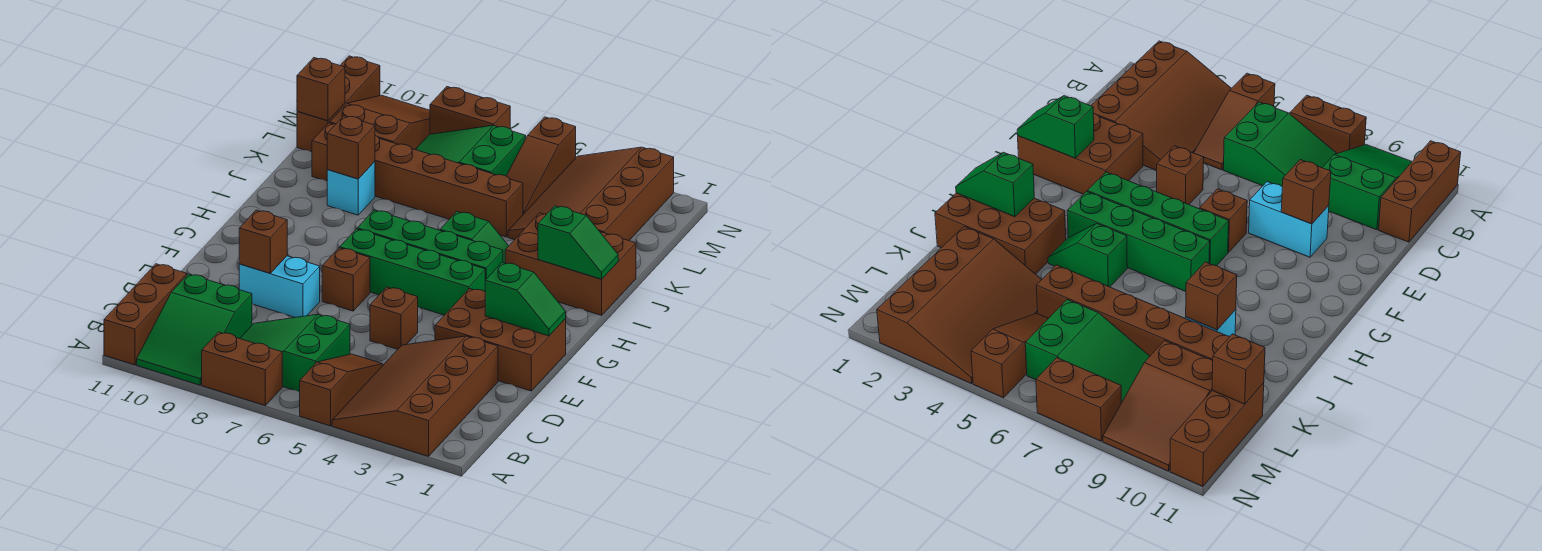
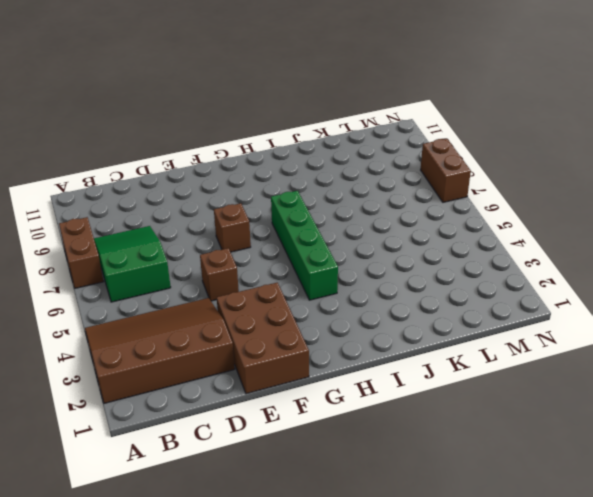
none -> brown slope A5:C5 level 1 top A
none -> green slope A9:C10 level 1 top C
none -> brown brick A11:C11 level 1

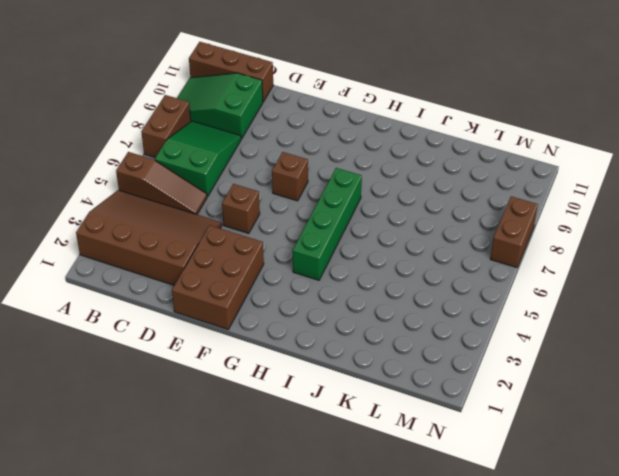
none -> cyan brick E8:E9 level 1
none -> green brick G4:G7 level 1
none -> brown brick I1:J3 level 1

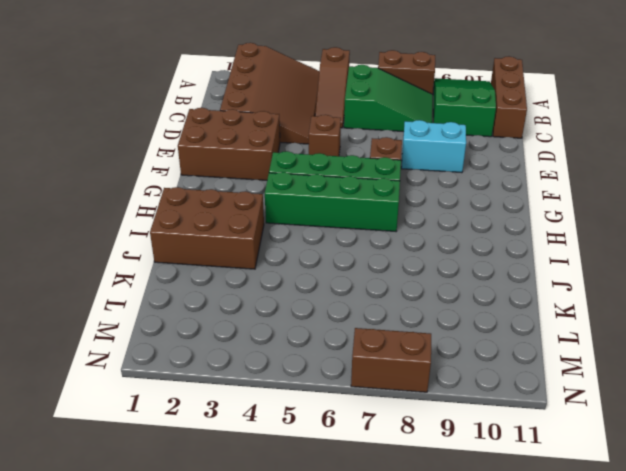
none -> green slope I4:I5 level 1 top 5
none -> cyan brick J9 level 1
none -> brown slope K2:N4 level 1 top 2

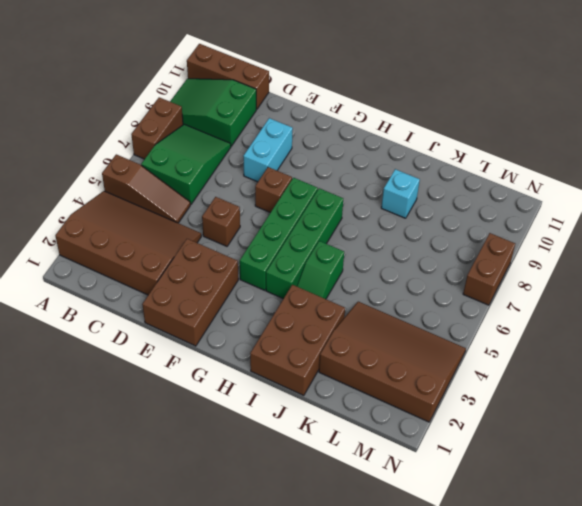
none -> brown brick K5:K10 level 1
none -> brown slope L5:N5 level 1 top N
none -> green slope L6:M8 level 1 top 6

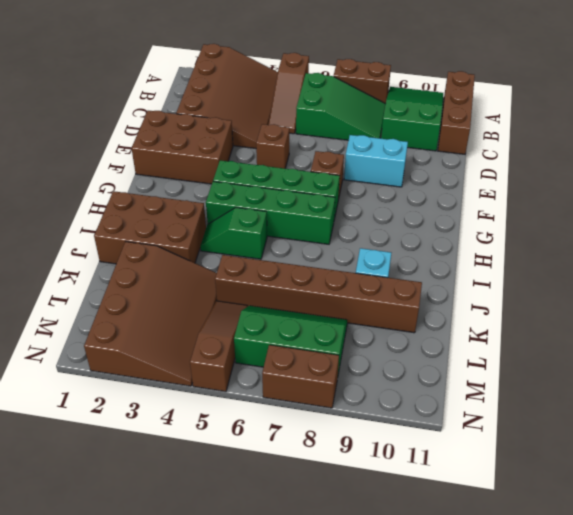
green slope L6:M8 level 1 top M -> green slope L6:M8 level 1 top 6
none -> brown slope L9:N10 level 1 top L
none -> brown brick L11:N11 level 1
none -> brown brick E9 level 2

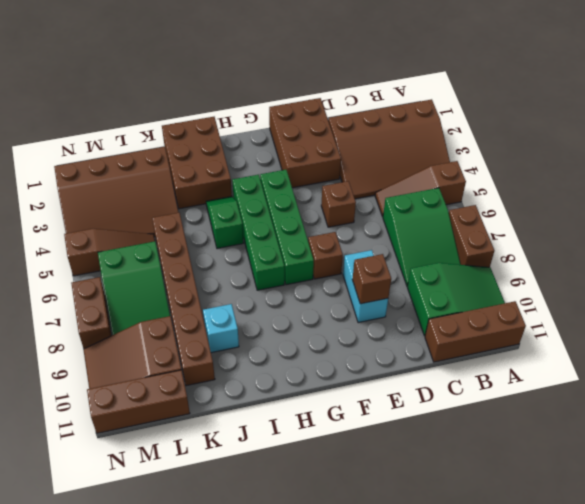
none -> green slope F1:F2 level 2 top 2
none -> green slope I1:I2 level 2 top 2
none -> brown brick J9 level 2

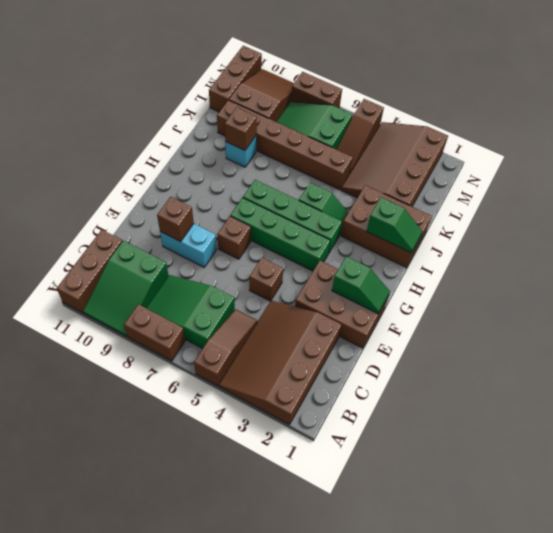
none -> brown brick L11 level 2

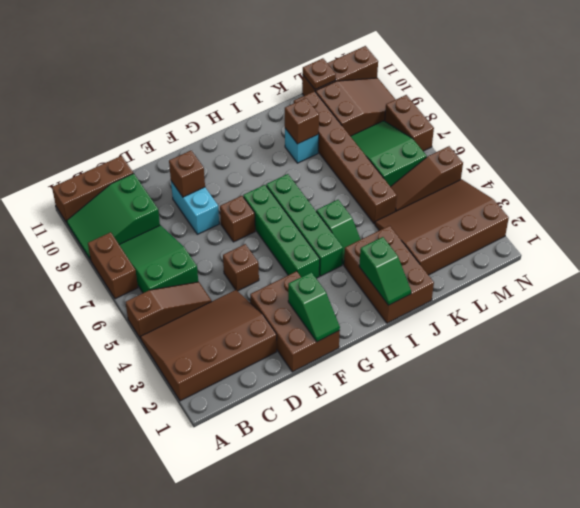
brown plate L11 level 2 -> brown brick L11 level 2

